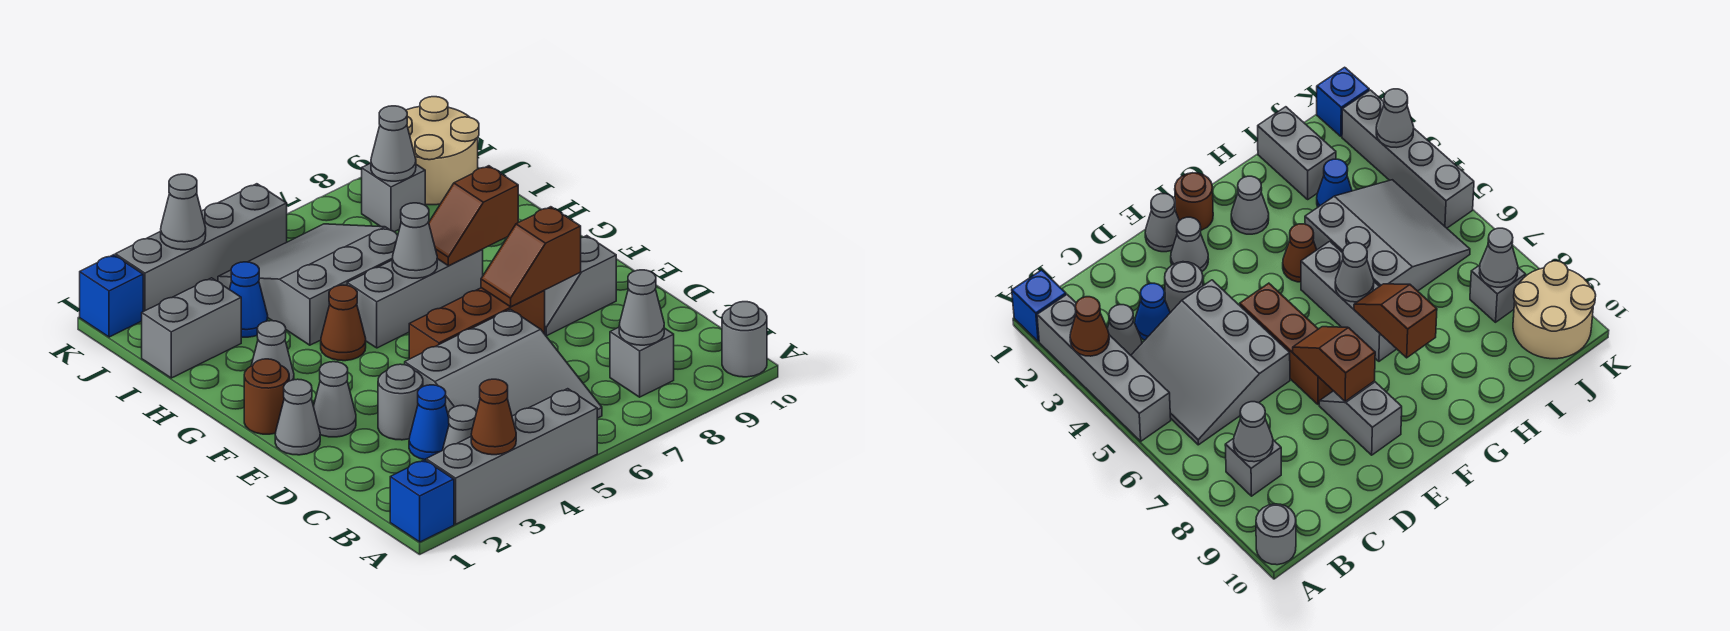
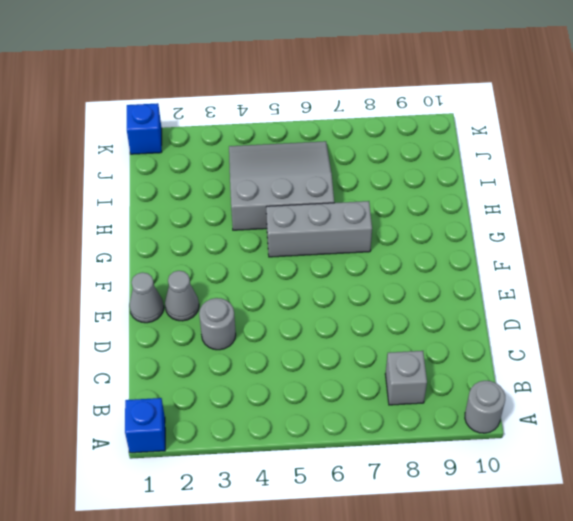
none -> grey brick A2:A5 level 1
none -> grey cone B3 level 1
none -> grey slope B4:D6 level 1 top D
none -> blue cone C3 level 1

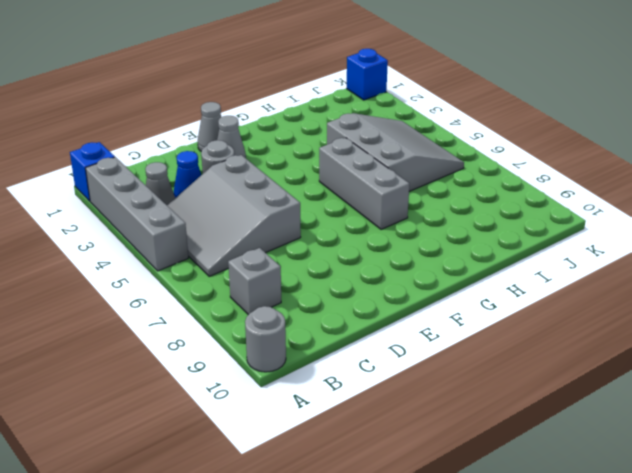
none -> brown brick E5:E7 level 1
none -> grey slope E8:E9 level 1 top 9
none -> brown round brick F1 level 1
none -> grey cone G2 level 1

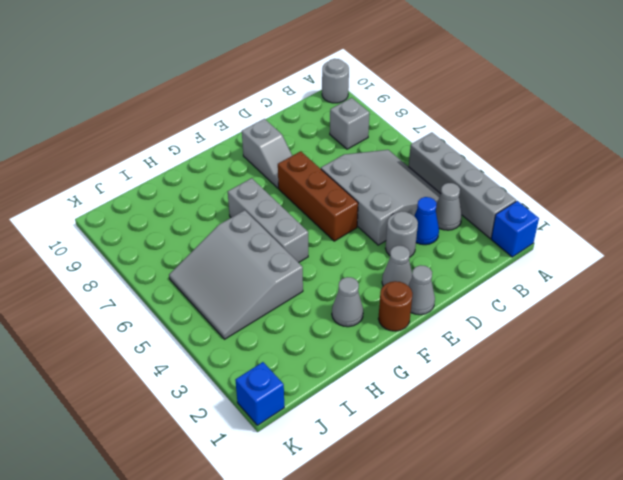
none -> brown cone G4 level 1
none -> grey brick I1:I2 level 1
none -> blue cone I3 level 1
none -> grey brick J8 level 1

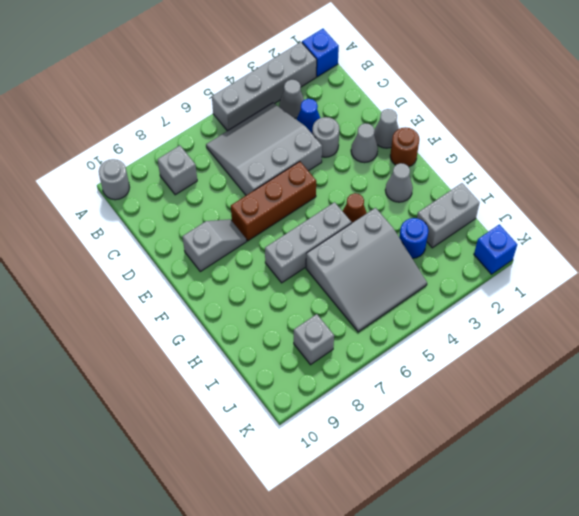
blue round brick I3 level 1 -> blue cone I3 level 1
none -> tan round brick J9:K10 level 1
none -> grey brick K2:K5 level 1
none -> brown cone A3 level 2
none -> grey cone B8 level 2

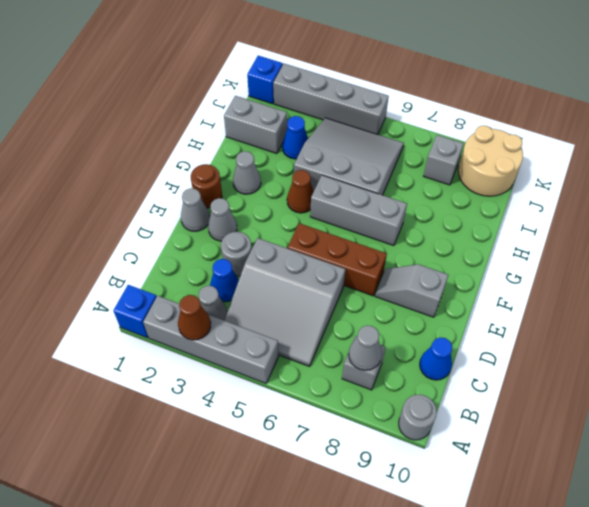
blue cone C10 level 1 -> none
none -> brown slope E7:E8 level 2 top 8
none -> grey cone G6 level 2
none -> brown slope G7:G8 level 2 top 8
none -> grey cone J8 level 2

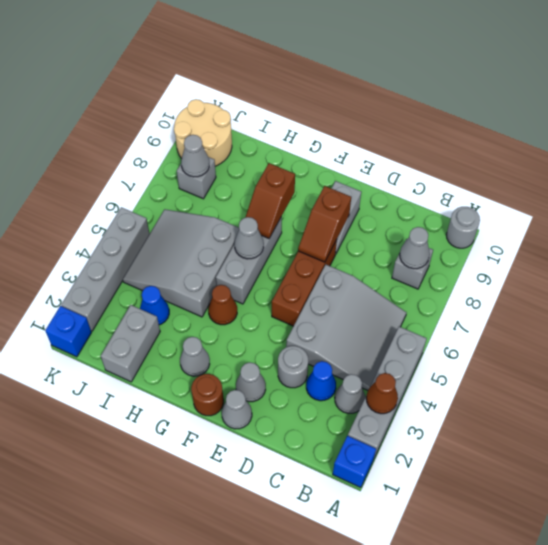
none -> grey cone K3 level 2

